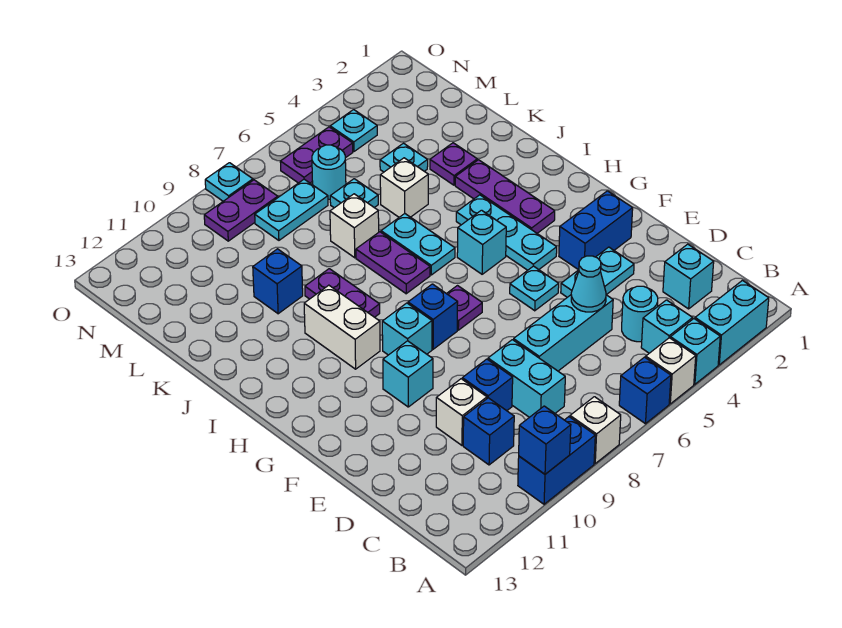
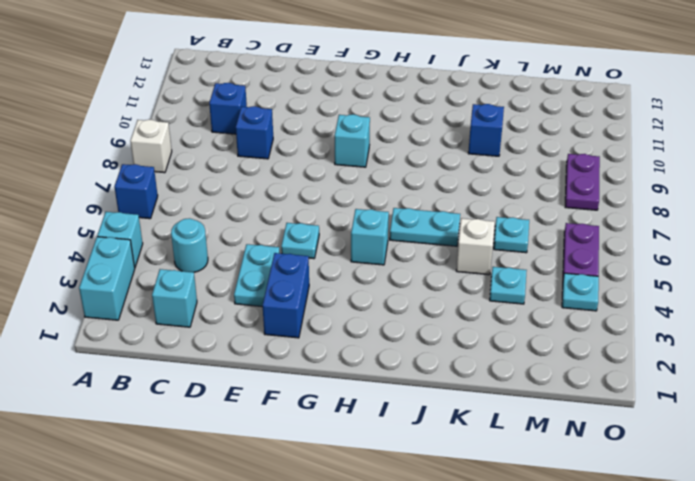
none -> white brick A5 level 1
none -> blue brick A9:A10 level 1
none -> cyan brick B4 level 1
none -> cyan brick C8:D8 level 1

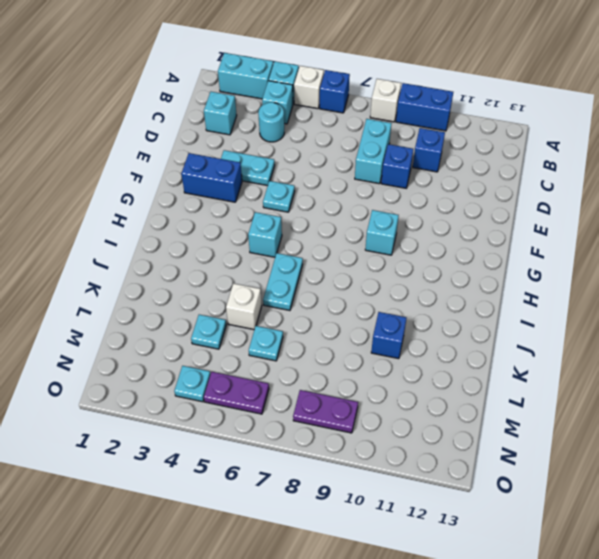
none -> cyan brick D5:D7 level 1
none -> white brick D10 level 1
none -> cyan brick F10 level 1
none -> cyan plate G4:I4 level 1

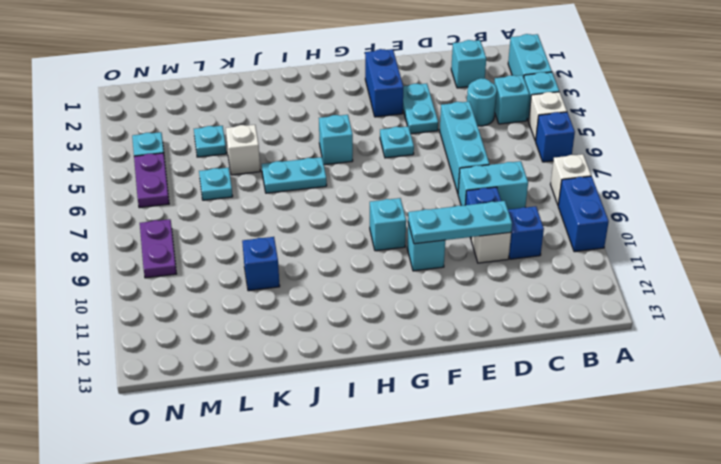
cyan plate D10:F10 level 2 -> cyan plate G4:I4 level 1
none -> purple plate G7 level 1
none -> blue brick G8 level 1
none -> purple plate H3:J3 level 1
none -> white brick H10:I10 level 1

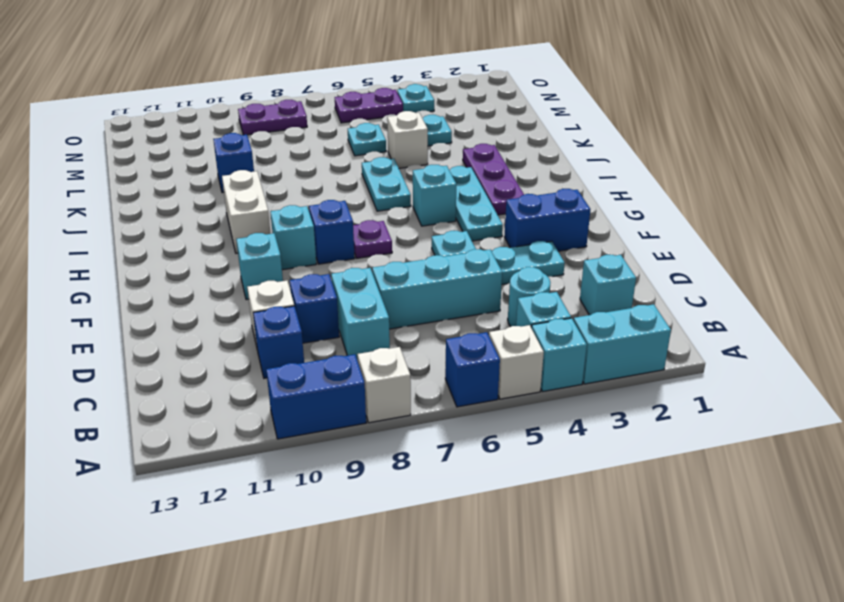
none -> purple plate I7:J7 level 1
none -> purple plate I9:J9 level 1
none -> purple plate K3 level 1
none -> white brick K7 level 1

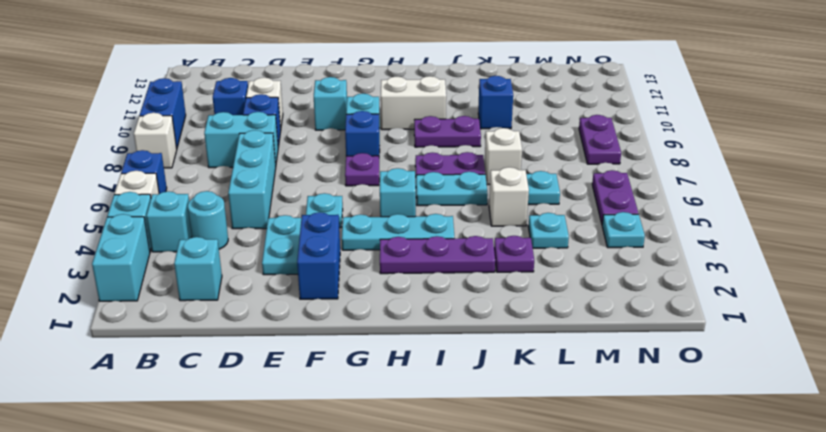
none -> cyan round brick M6 level 1
none -> cyan plate M7:M8 level 1
none -> cyan plate O8 level 1
none -> blue brick A10 level 2

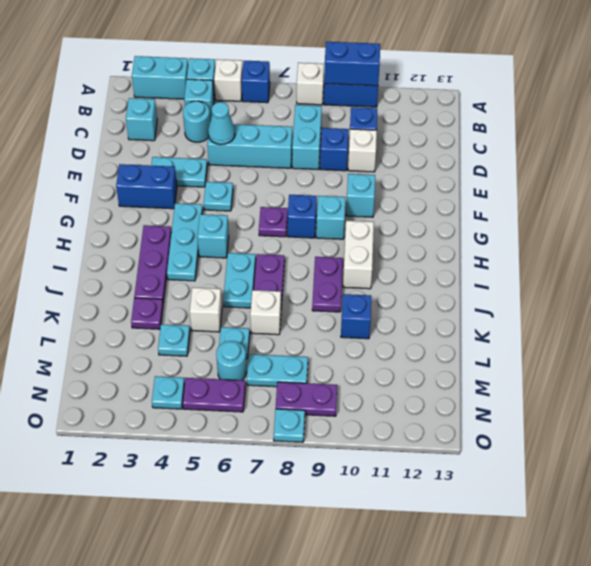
blue brick A9:A10 level 2 -> blue brick A10 level 2

